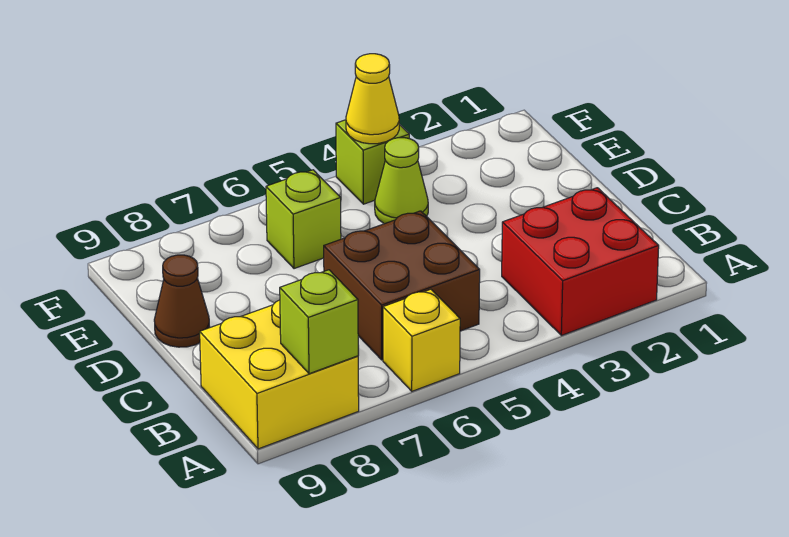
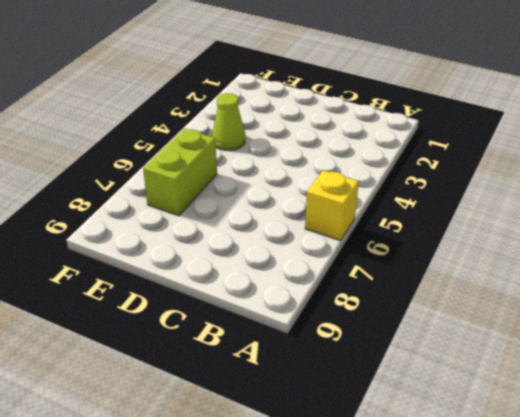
lime brick E6:E7 level 1 -> lime brick E6 level 1
none -> red brick A2:B3 level 1
none -> yellow brick A8:B9 level 1

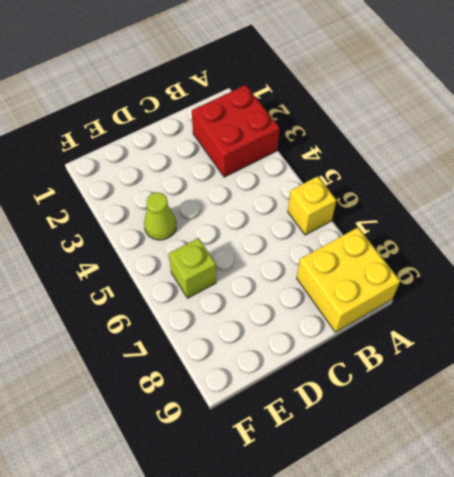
none -> brown brick B5:C6 level 1
none -> brown cone D9 level 1

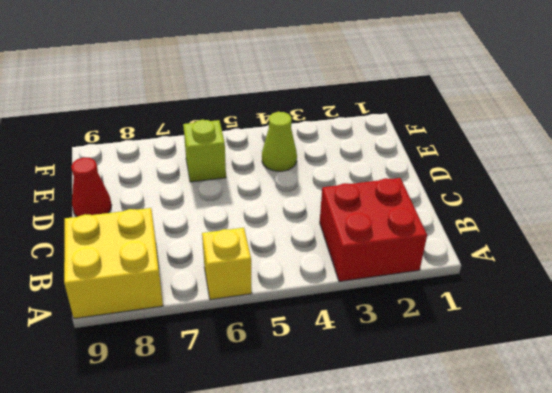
red cone D9 level 1 -> brown cone D9 level 1
none -> brown brick B5:C6 level 1
none -> lime brick F4 level 1

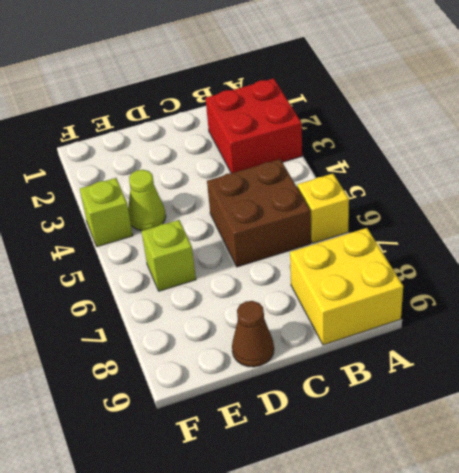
none -> lime brick A8 level 2
none -> yellow cone F4 level 2

